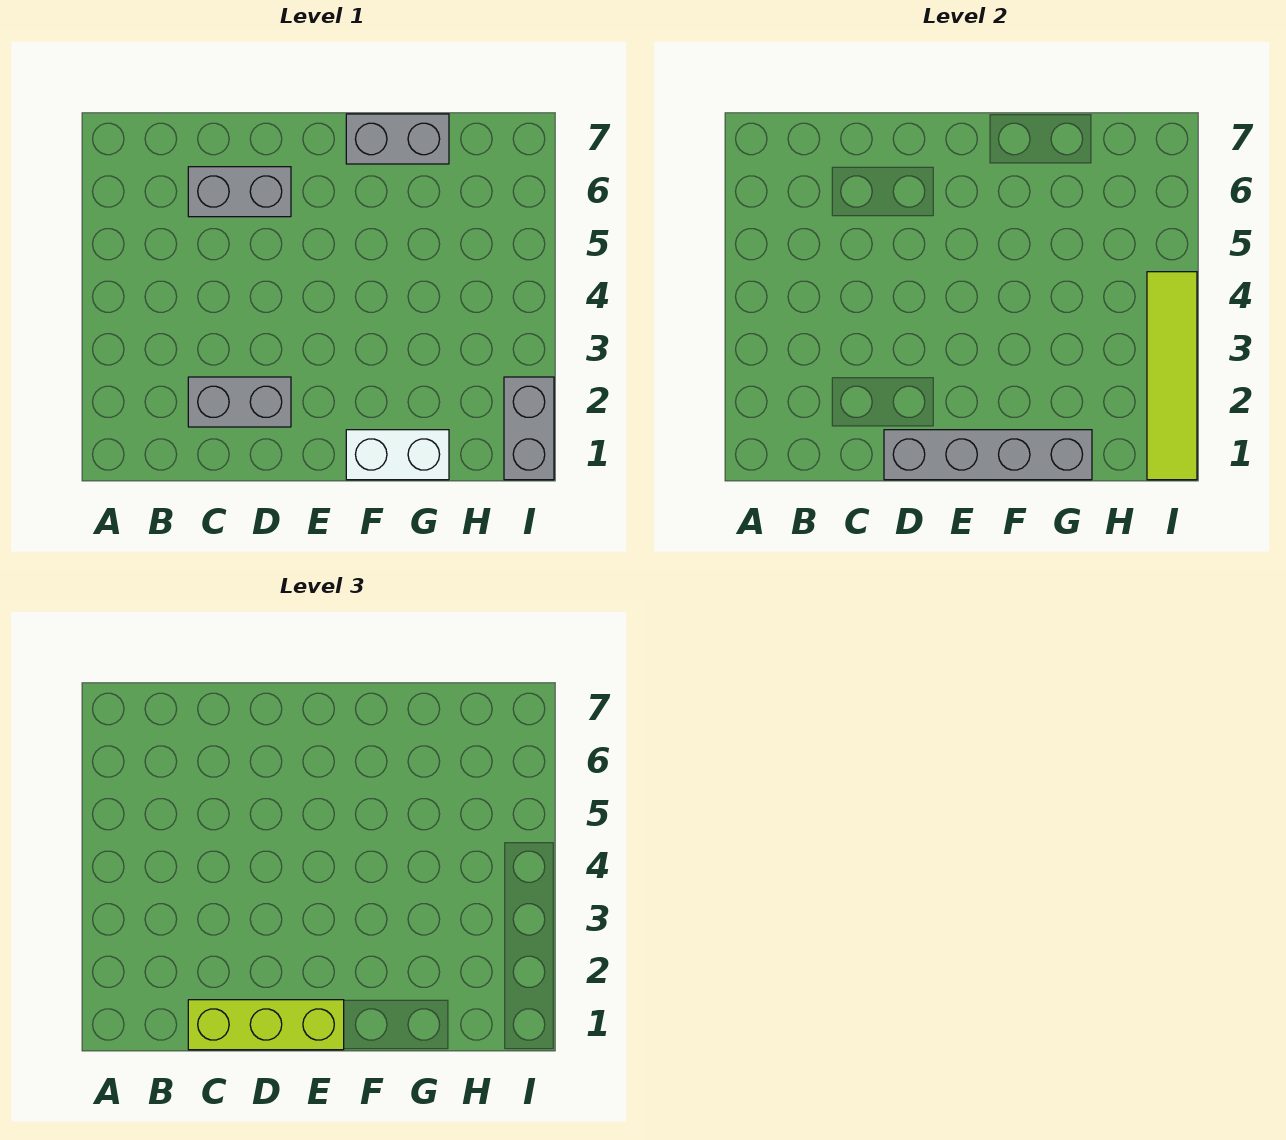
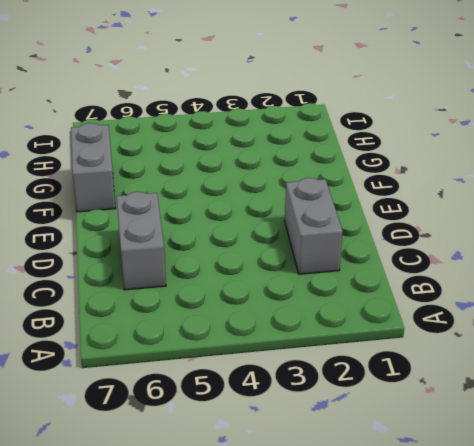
none -> white brick F1:G1 level 1
none -> grey brick I1:I2 level 1

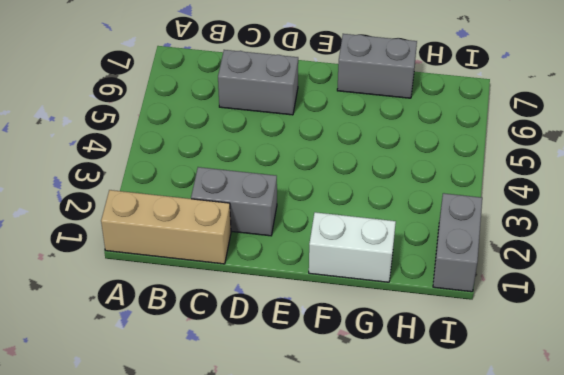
tan brick A1:C1 level 1 -> none
none -> grey brick D1:G1 level 2
none -> lime tile I1:I4 level 2

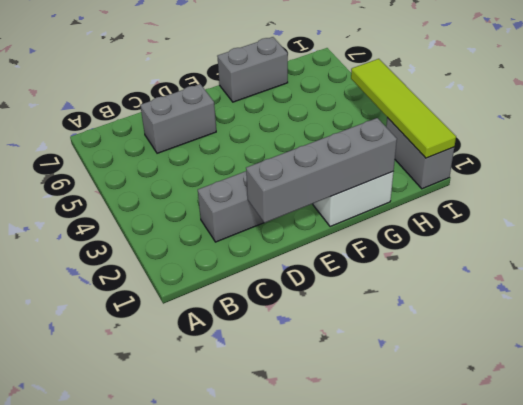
none -> lime brick C1:E1 level 3

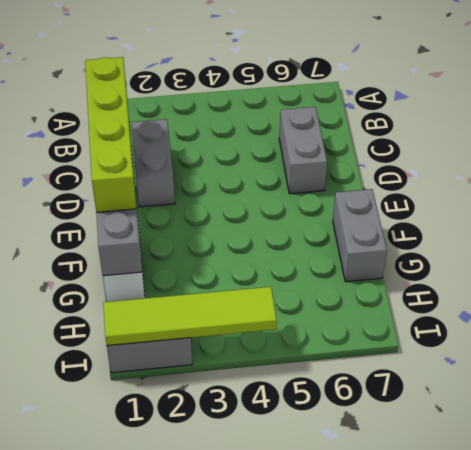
lime brick C1:F1 level 3 -> lime brick C1:E1 level 3

